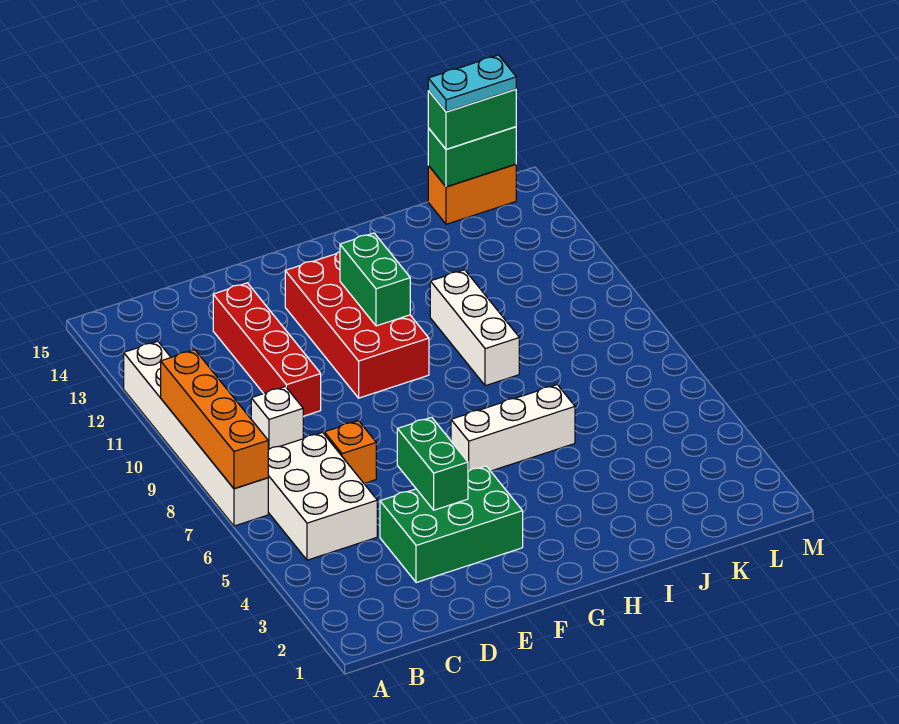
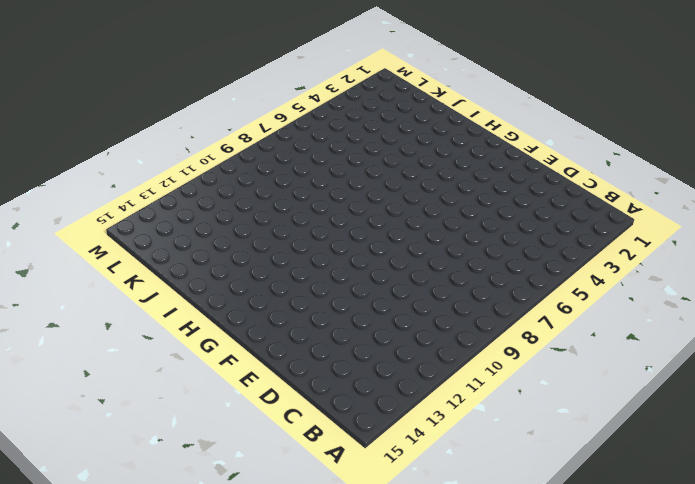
none -> white brick A7:A12 level 1
none -> white brick B5:C7 level 1
none -> white brick C9 level 1

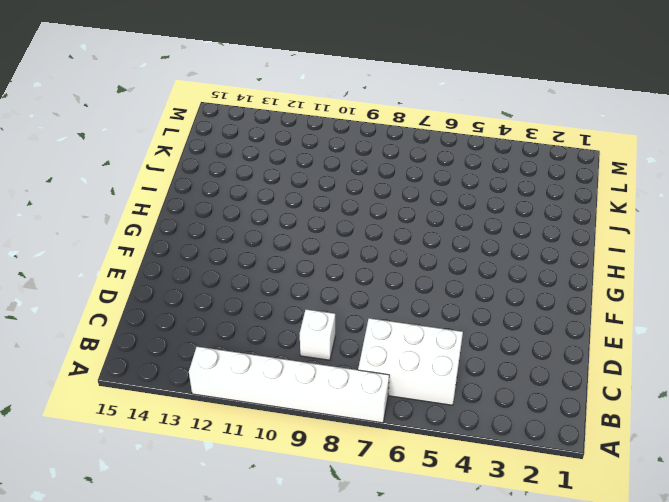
none -> green brick D3:F4 level 1
none -> orange brick D7 level 1
none -> red brick D10:D13 level 1

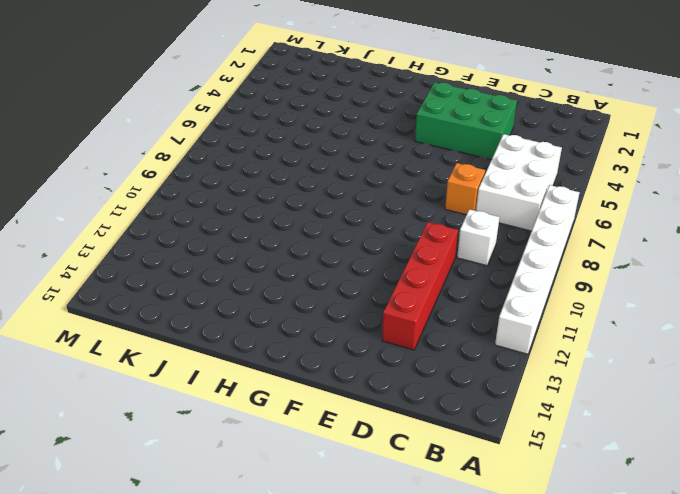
none -> red brick F10:G13 level 1
none -> white brick G6:I6 level 1
none -> white brick I9:I11 level 1

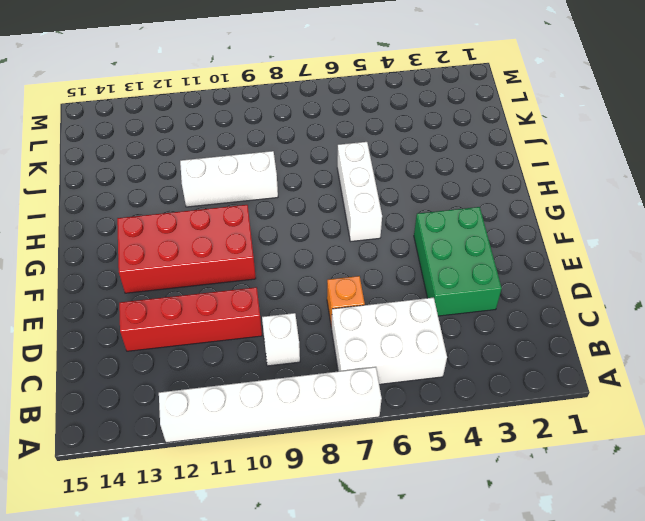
none -> orange brick K15:L15 level 1
none -> orange brick A7:A10 level 2
none -> green brick E4:E5 level 2

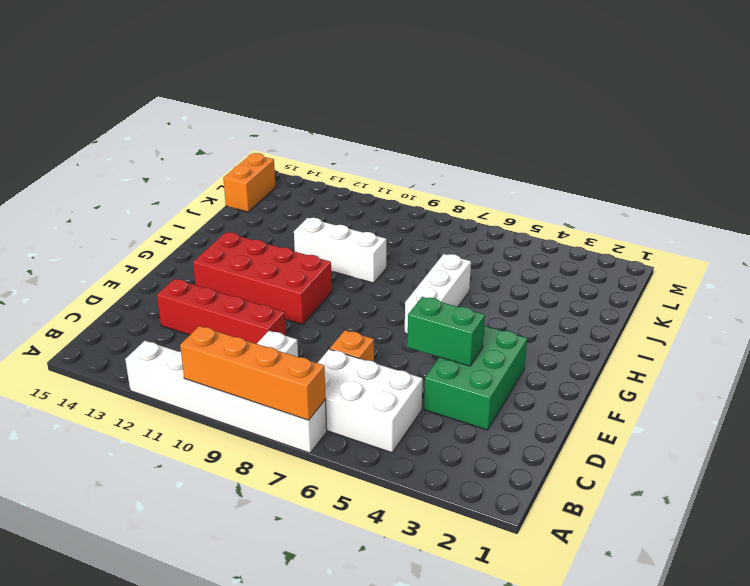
none -> green brick G11:G12 level 2
none -> green brick K15:L15 level 2
none -> green brick K15:L15 level 3

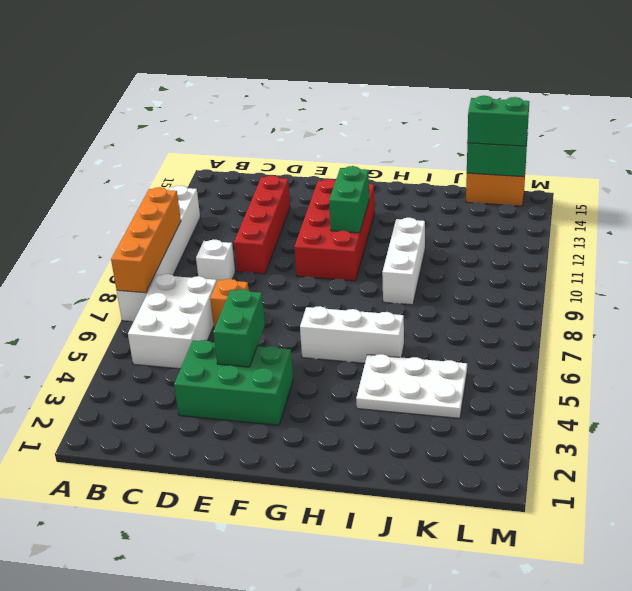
white plate I4:K5 level 1 -> none
none -> cyan plate K15:L15 level 4

